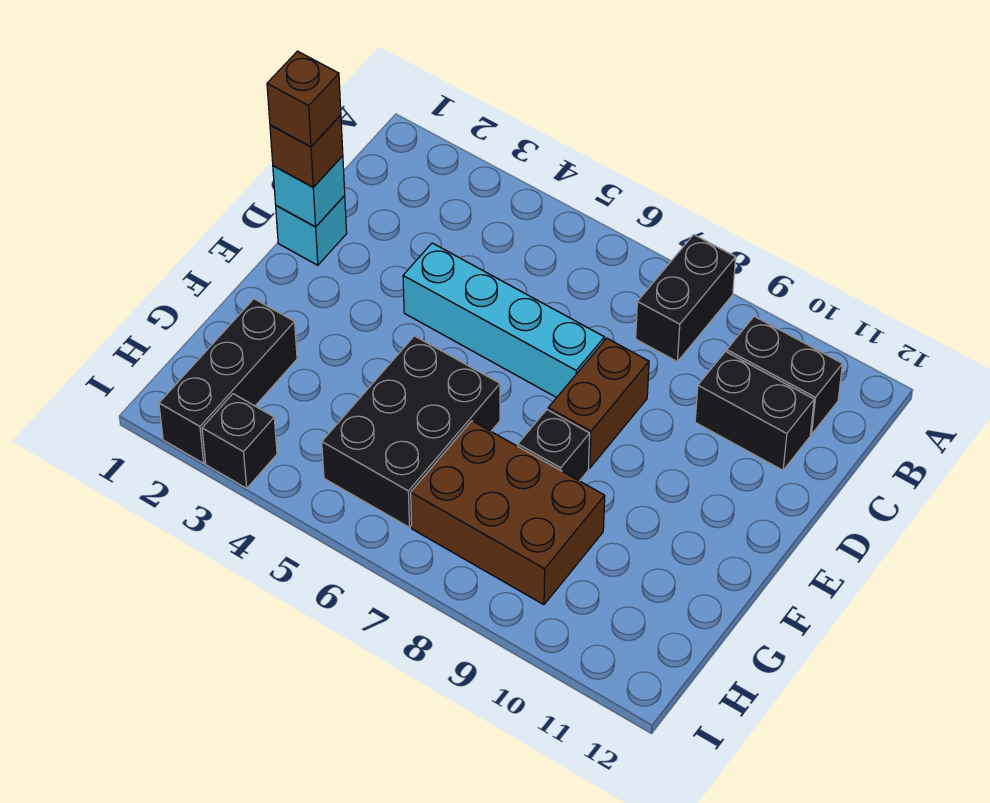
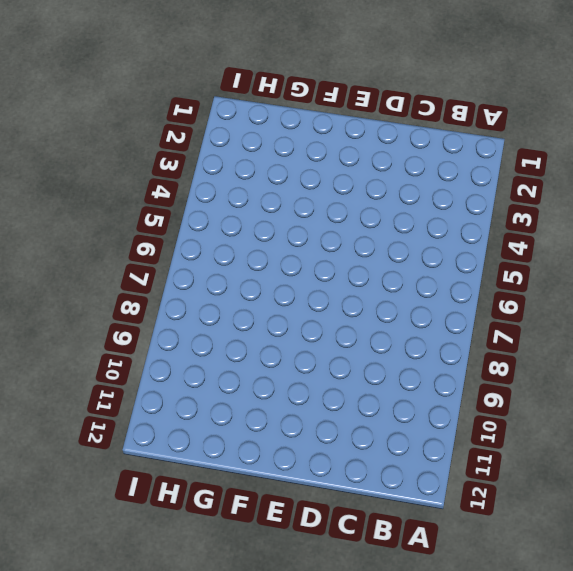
none -> black brick A8:B8 level 1
none -> black brick B10:B11 level 1
none -> black brick C10:C11 level 1

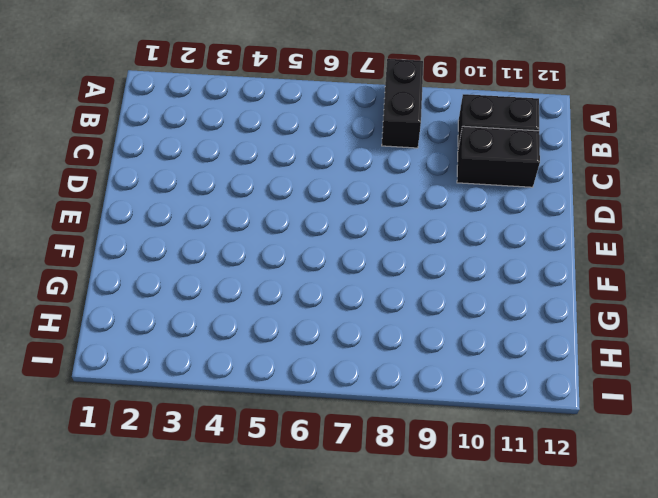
none -> cyan brick D1 level 1
none -> cyan brick D4:D7 level 1
none -> brown brick D8:E8 level 1

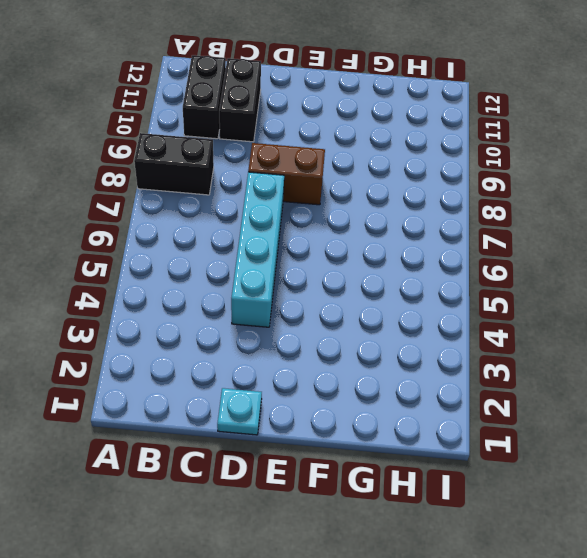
cyan plate D1 level 1 -> cyan brick D1 level 1
none -> black brick F5:H6 level 1
none -> black brick F8 level 1
none -> black brick G2:I2 level 1

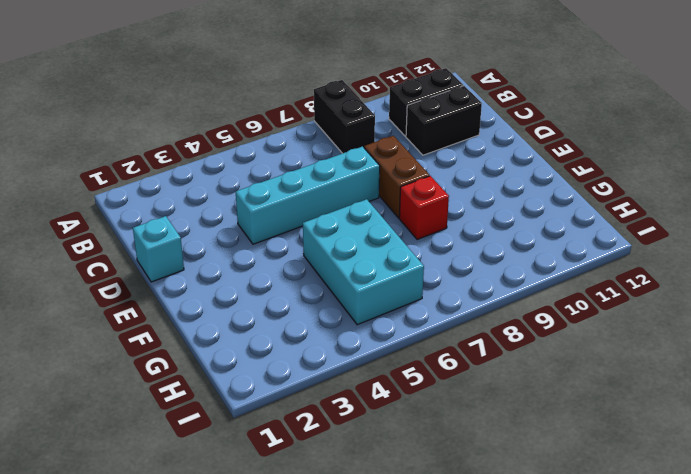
cyan brick F5:H6 level 1 -> black brick F5:H6 level 1
red brick F8 level 1 -> black brick F8 level 1
none -> black brick G2:I2 level 1
none -> brown brick G7:H9 level 1
none -> black brick I3 level 1

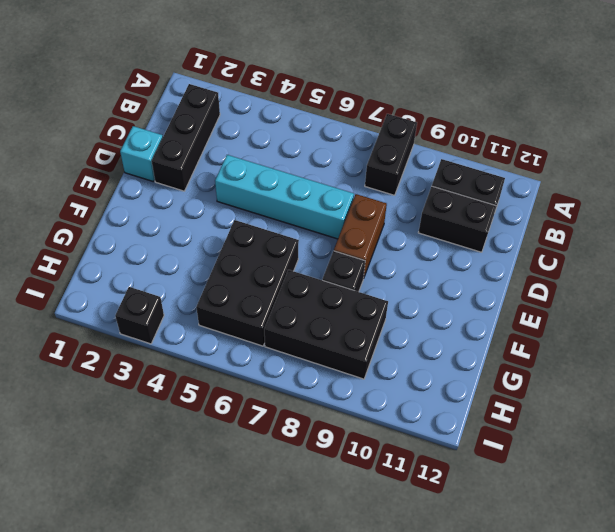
black brick B2:D2 level 1 -> black brick G2:I2 level 1
black brick G7:H9 level 1 -> brown brick G7:H9 level 1
none -> cyan brick D1 level 2
none -> brown brick D1 level 3
none -> brown brick D1 level 4

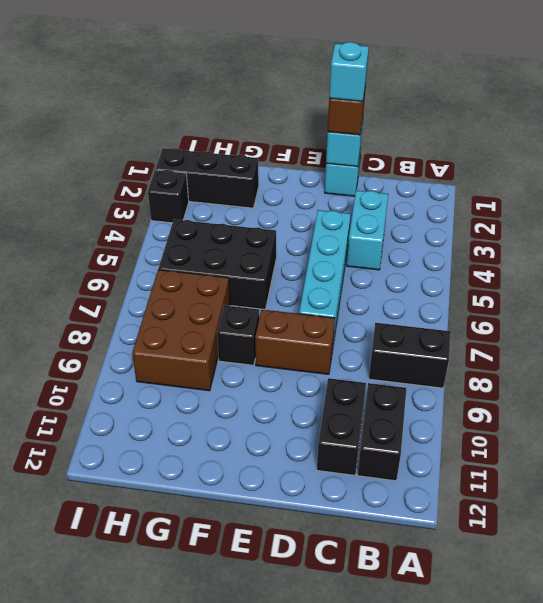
cyan brick C3:C4 level 1 -> none
cyan brick D1 level 4 -> brown brick D1 level 4

